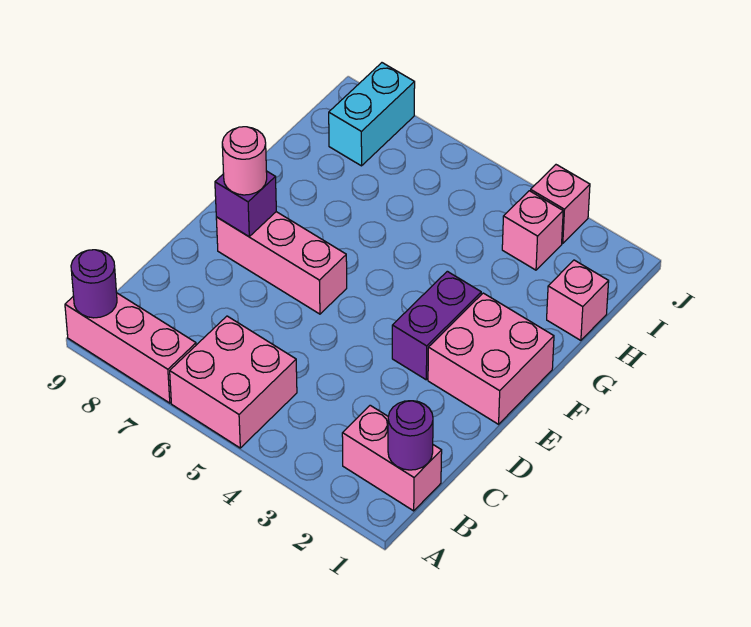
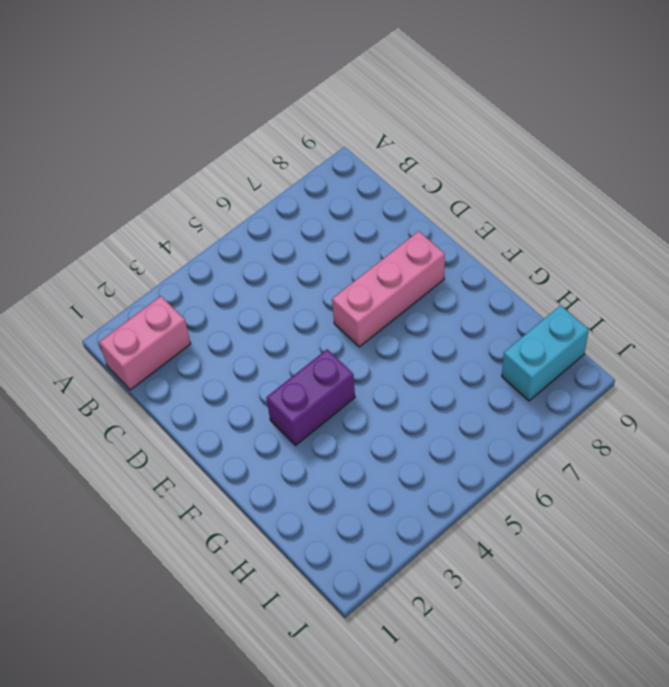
purple brick F3:F4 level 1 -> purple brick E3:F3 level 1
cyan brick I8:I9 level 1 -> cyan brick I8:J8 level 1
none -> pink brick A5:B6 level 1
none -> pink brick A7:A9 level 1
none -> pink brick E1:F2 level 1

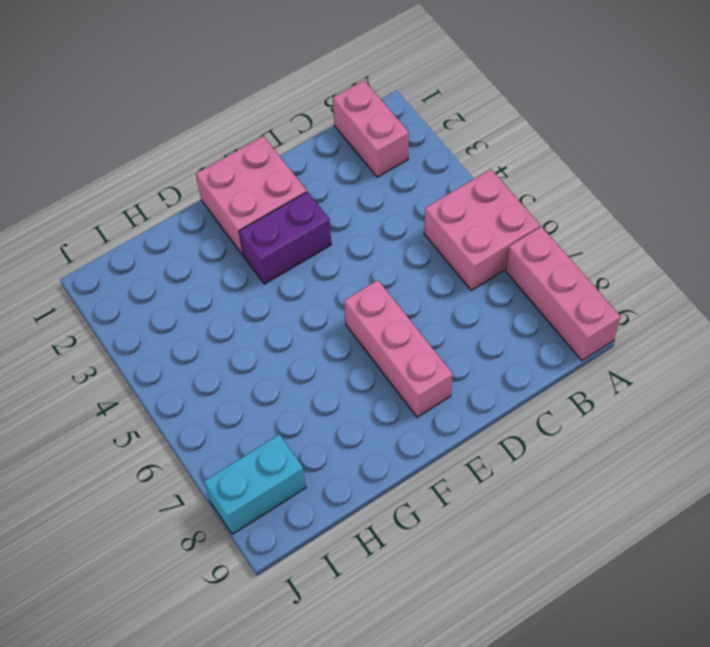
none -> pink brick H1 level 1
none -> pink brick I3 level 1
none -> pink brick J3 level 1

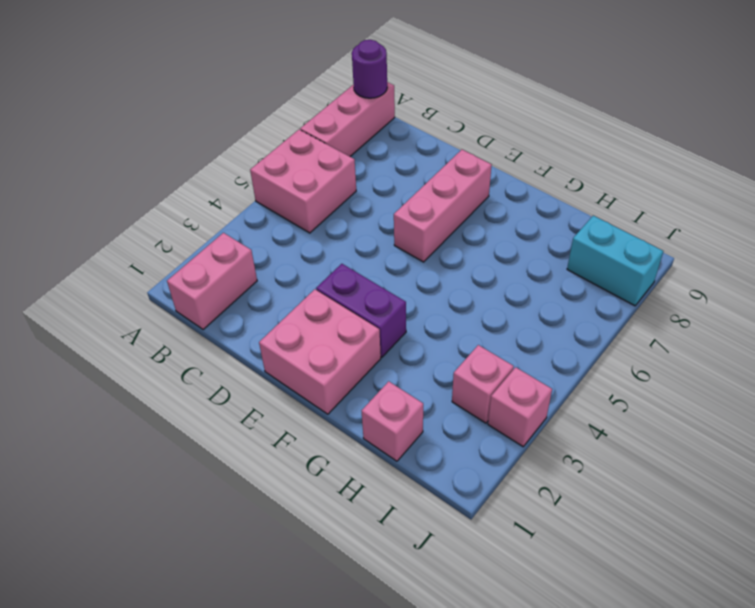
none -> purple round brick B1 level 2
none -> purple brick E8 level 2
none -> pink round brick E8 level 3

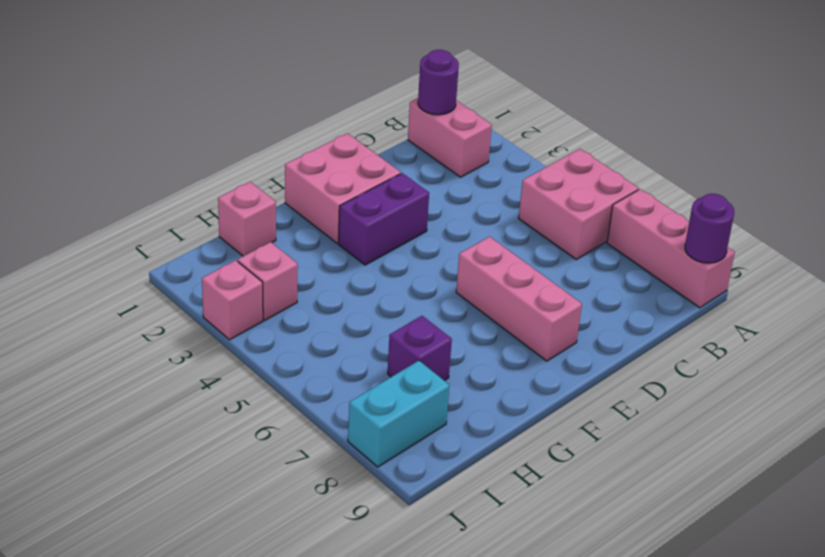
purple brick H7 level 1 -> purple brick E8 level 2
none -> pink round brick E8 level 3

